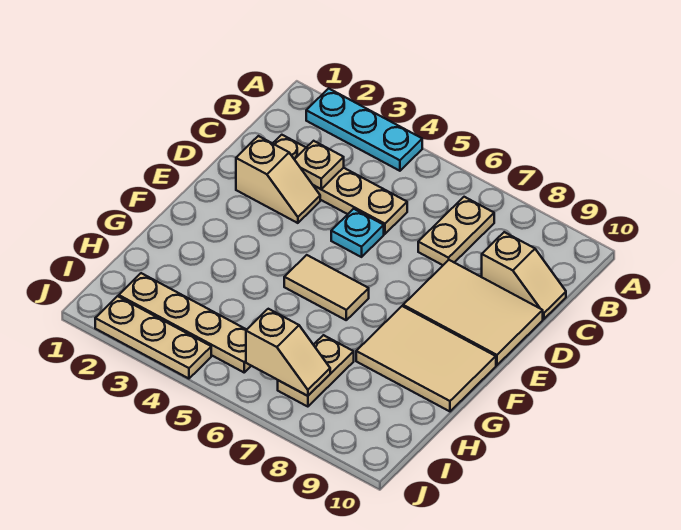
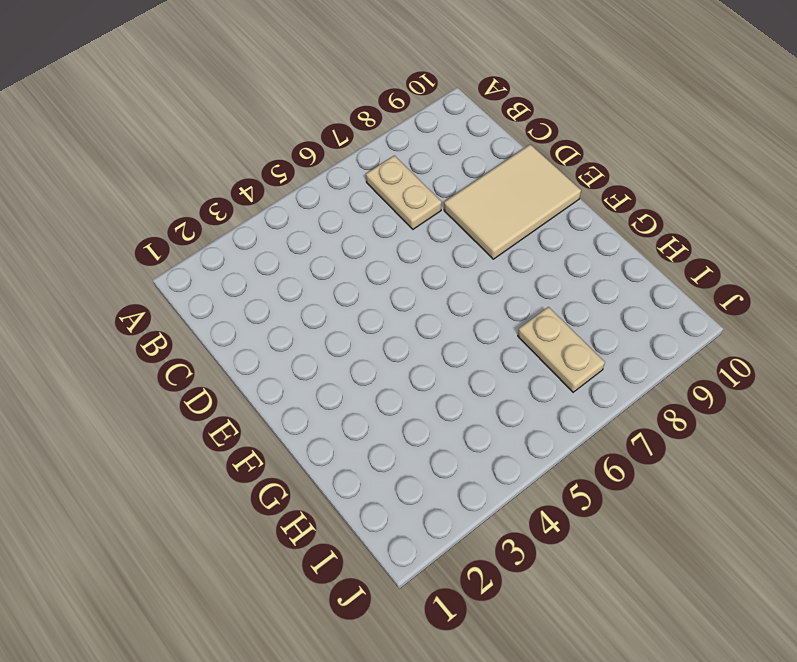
none -> cyan plate A2:A4 level 1
none -> tan plate C2:C5 level 1
none -> tan slope C9:C10 level 1 top 9

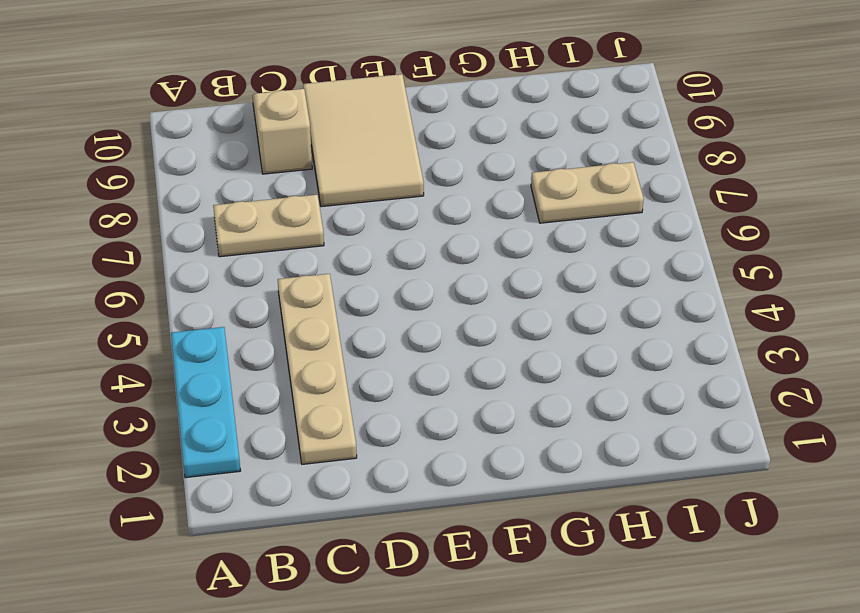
none -> tan slope D2:D3 level 1 top 2
none -> cyan plate D5 level 1
none -> tan tile F5:F6 level 1

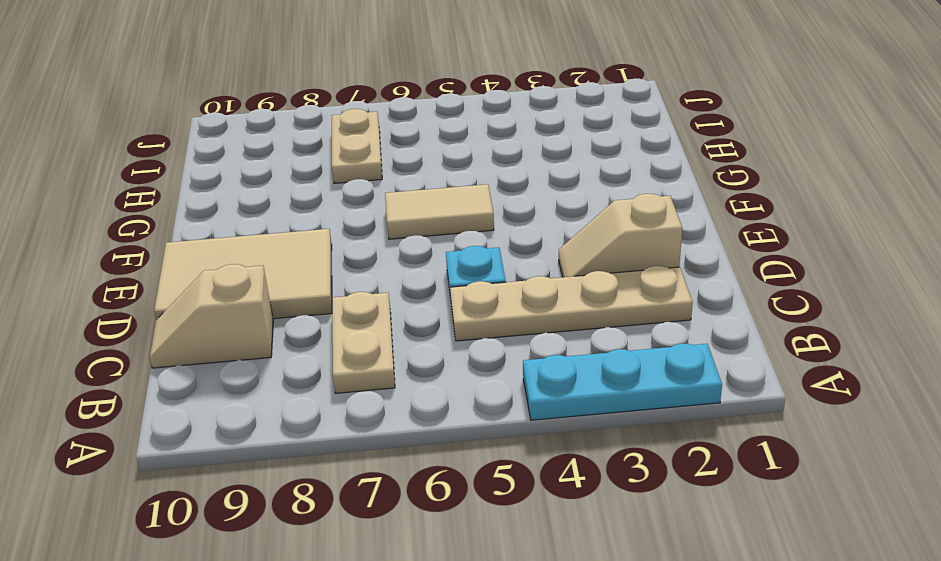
none -> tan tile F8:G10 level 1
none -> tan plate I2:I5 level 1
none -> tan plate J2:J4 level 1

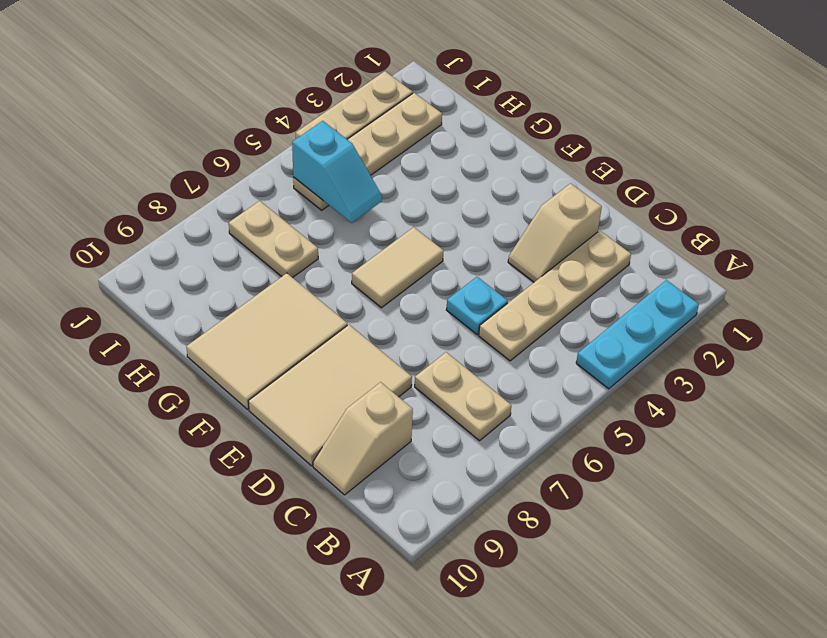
cyan slope H5:I5 level 2 top I -> none
none -> tan plate C3 level 2
none -> tan slope I6:I7 level 2 top 6

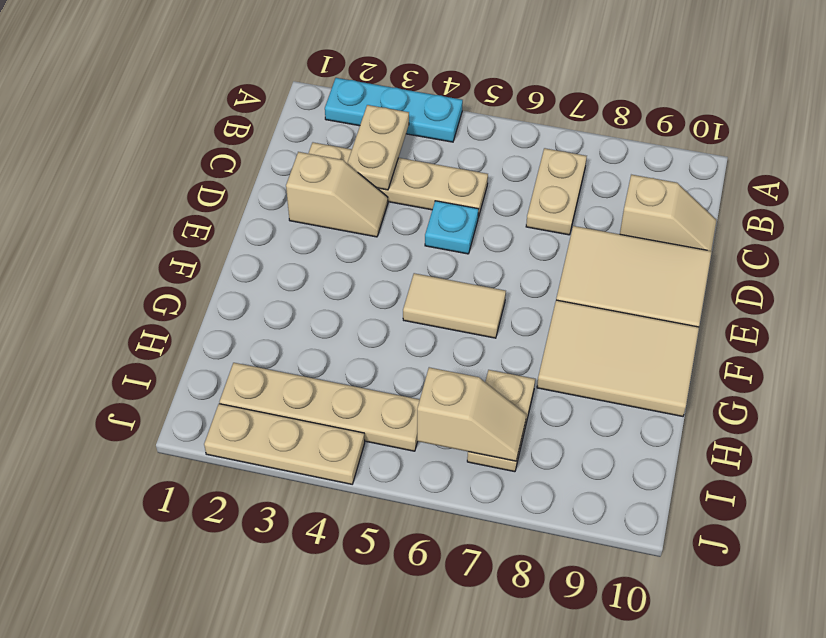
tan plate B3:C3 level 2 -> tan plate C3 level 2

